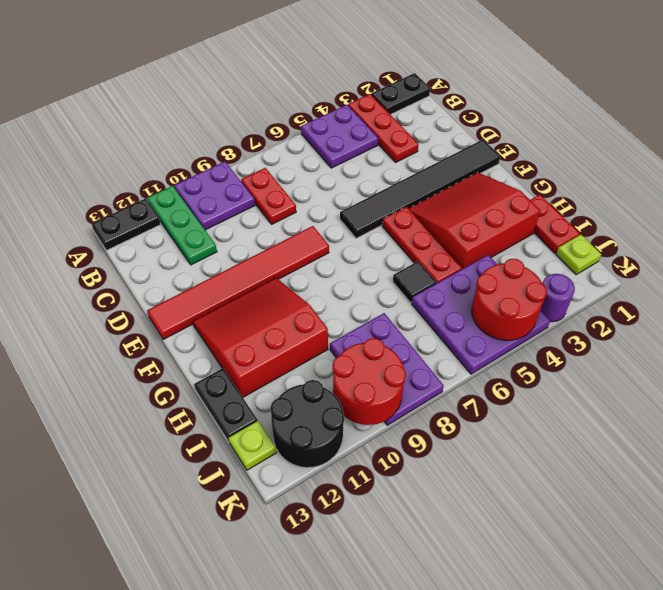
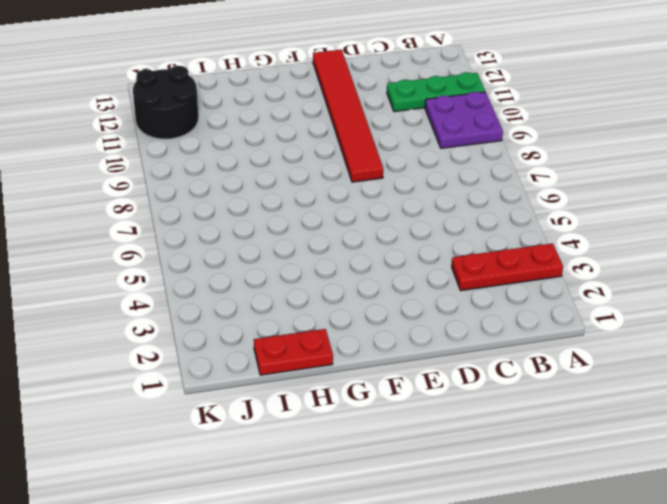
none -> black plate A1:A2 level 1
none -> purple plate A4:B5 level 1
none -> black plate A12:A13 level 1

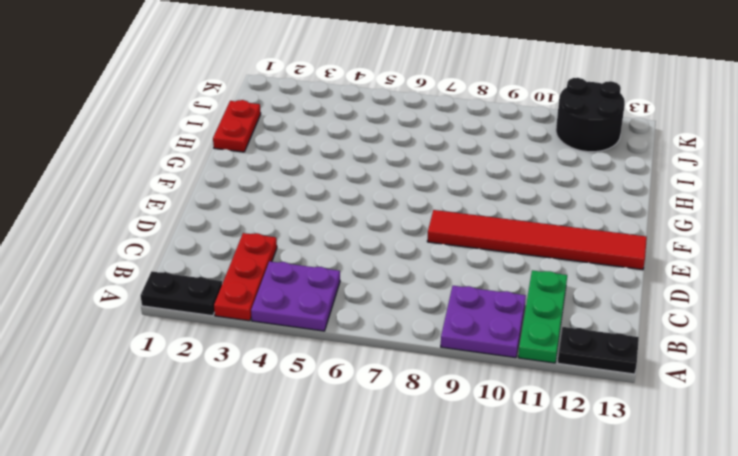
none -> red plate B8:C8 level 1
none -> black tile E1:E6 level 1
none -> red slope F2:H4 level 1 top H

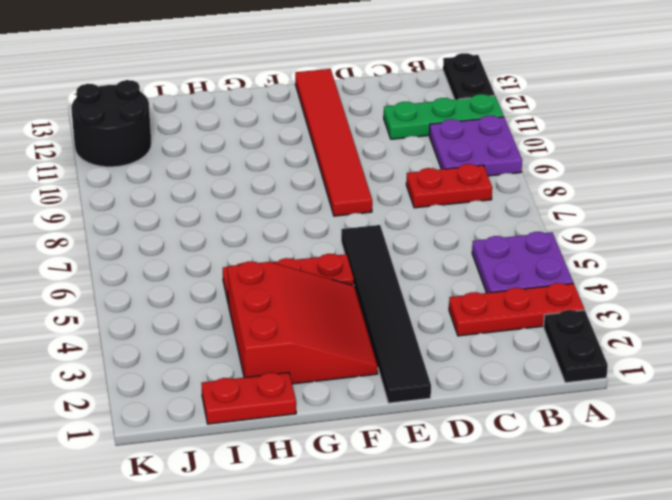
none -> red slope F10:H12 level 1 top H
none -> black tile H6 level 1
none -> black plate H13:I13 level 1

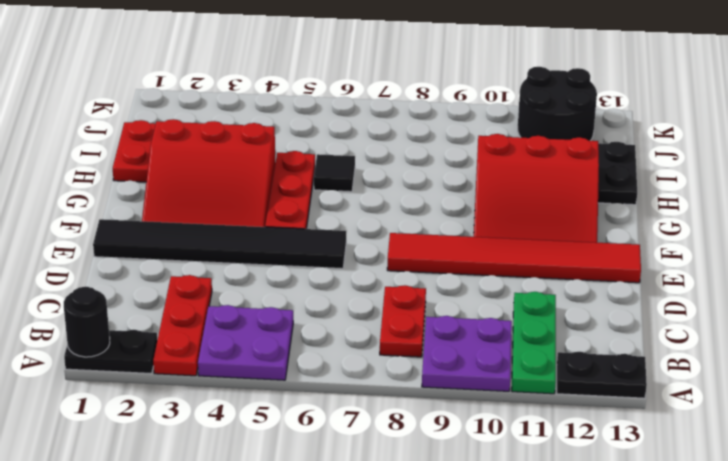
black round brick A1 level 2 -> none
none -> purple plate I4:K6 level 1
none -> purple plate I8:K9 level 1
none -> lime plate J1 level 1

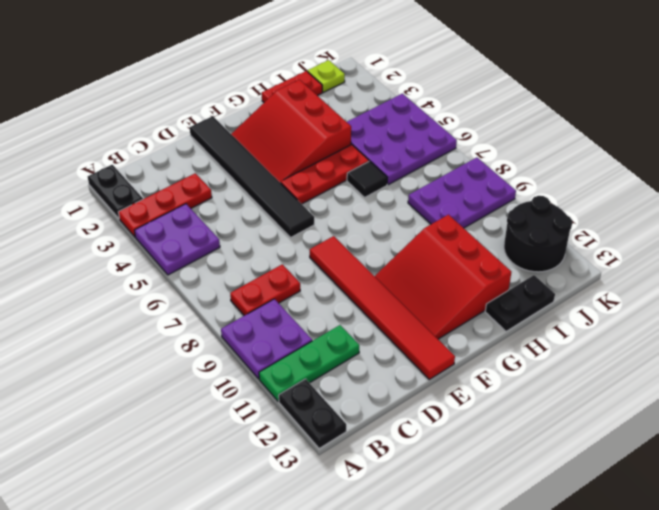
none -> lime plate J13 level 1
none -> purple round brick K3 level 1
none -> red round brick J4:K5 level 2

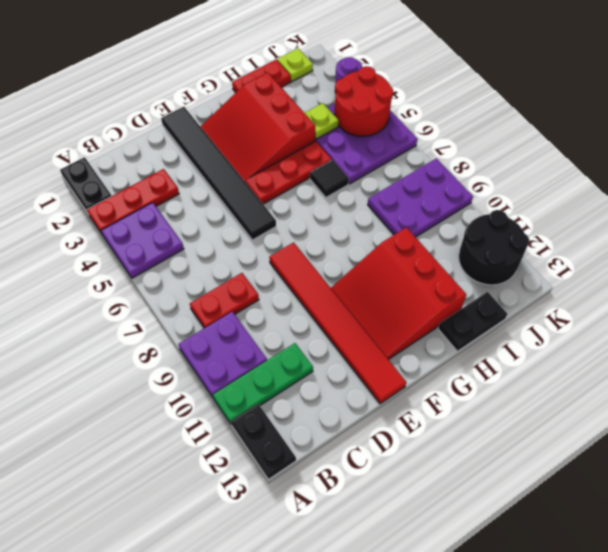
lime plate I4 level 2 -> lime plate J13 level 1
none -> red round brick J9:K10 level 2

